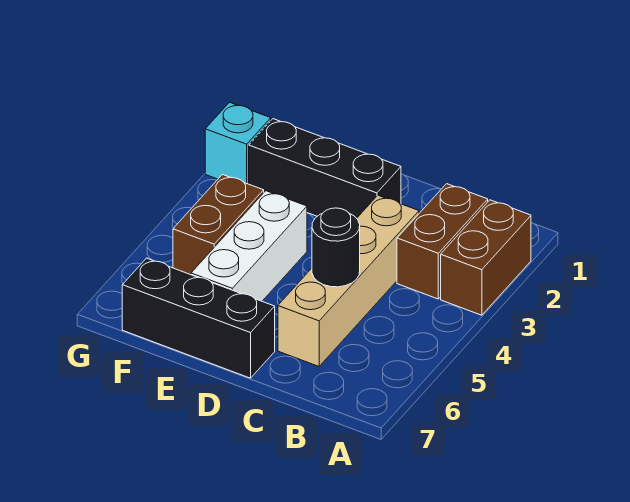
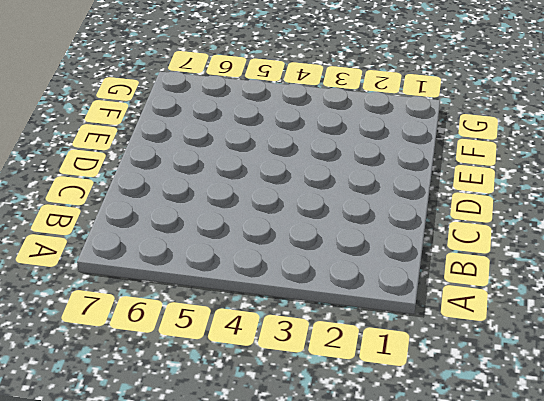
none -> brown brick A2:A3 level 1
none -> brown brick B2:B3 level 1

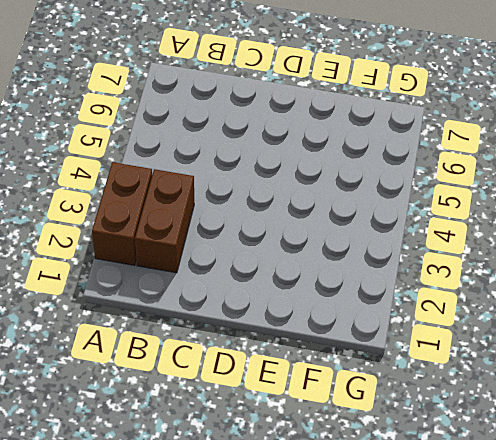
none -> tan brick C3:C6 level 1
none -> black brick D2:F2 level 1

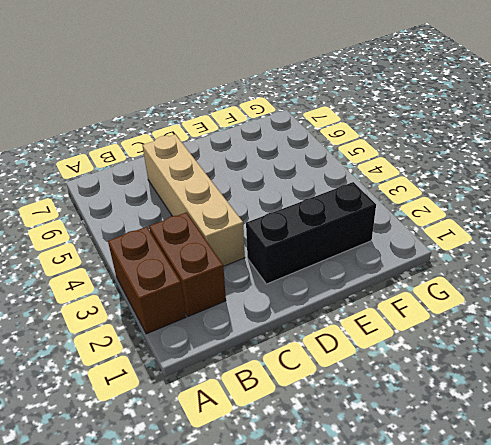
none -> black brick D7:F7 level 1
none -> white brick E4:E6 level 1

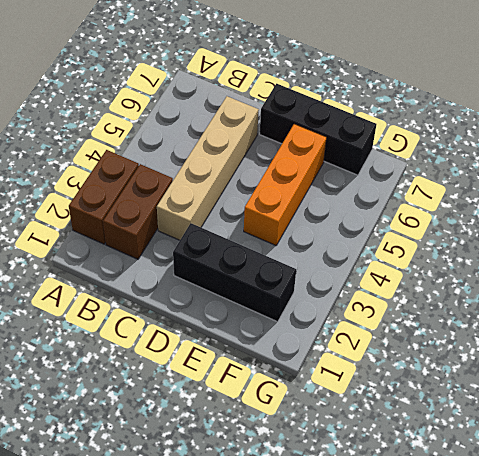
orange brick E4:E6 level 1 -> white brick E4:E6 level 1
none -> brown brick F4:F5 level 1
none -> cyan brick G2 level 1

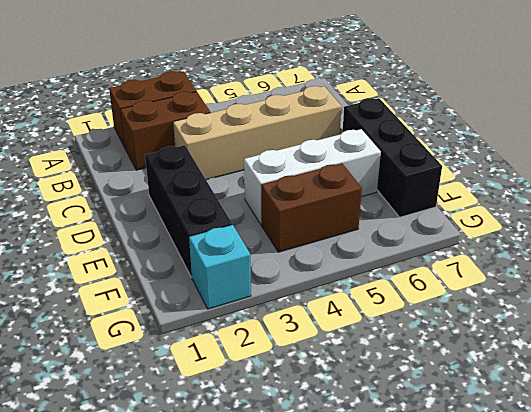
none -> black round brick C5 level 2

